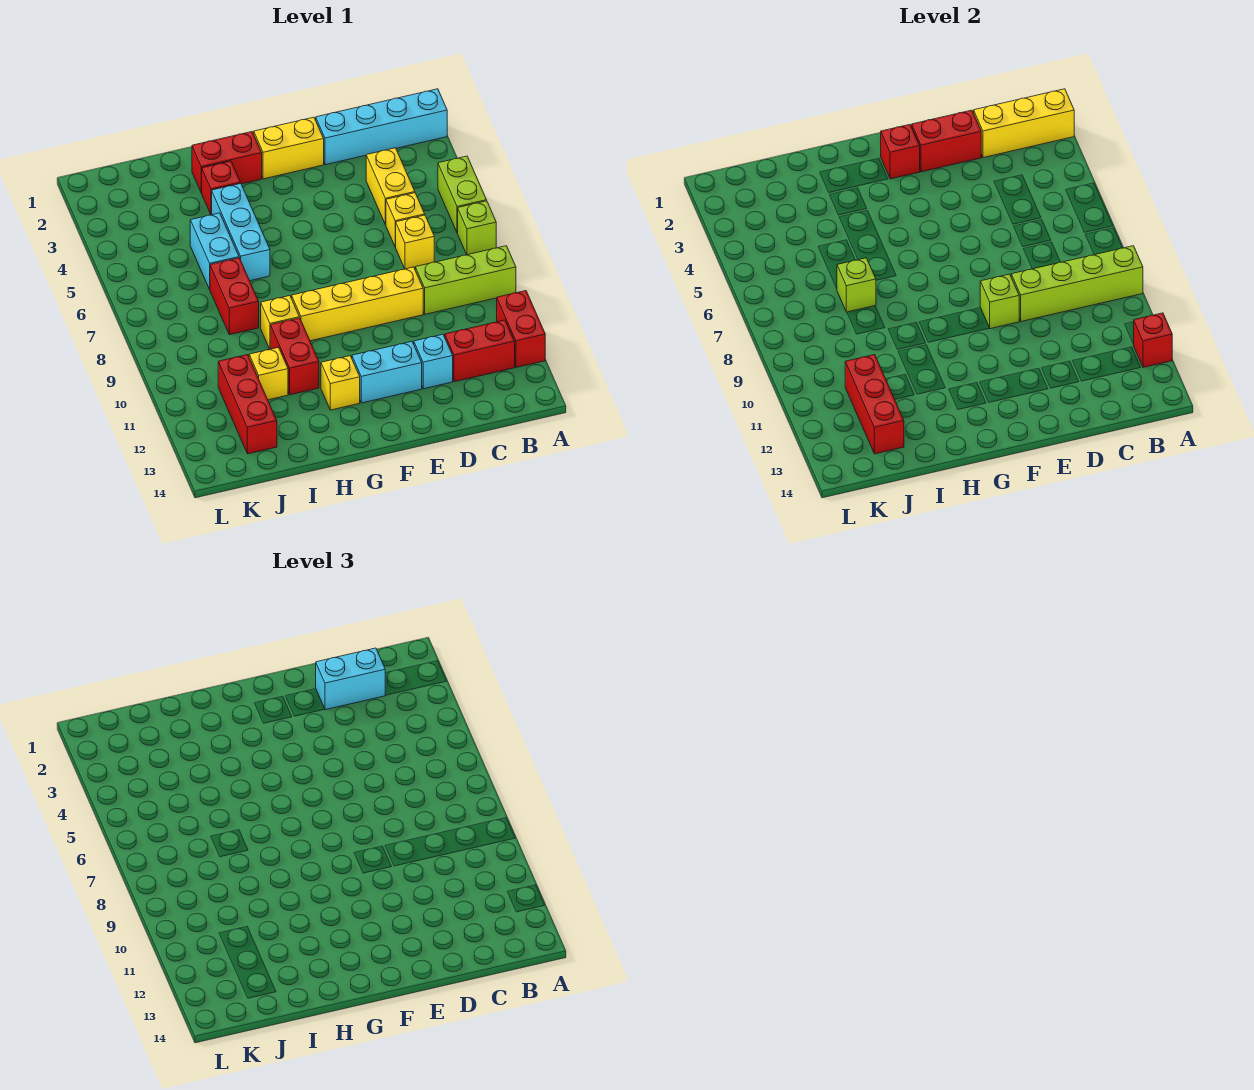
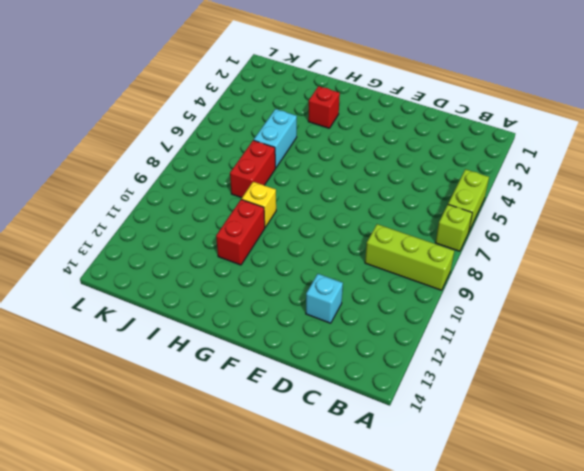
none -> cyan brick A2:D2 level 1
none -> red brick A11:A12 level 1
none -> red brick B12:C12 level 1
none -> yellow brick C4:C5 level 1

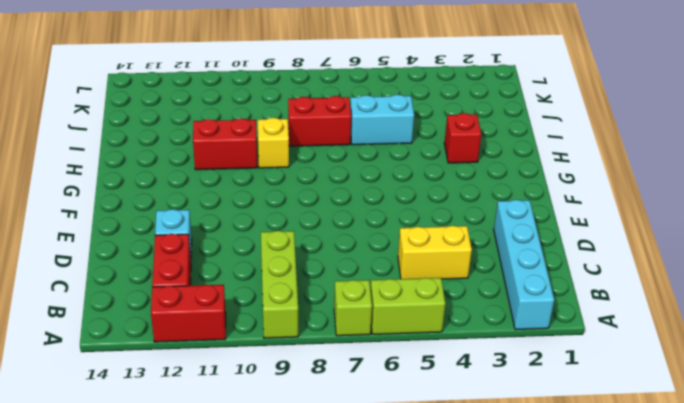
none -> yellow brick C6 level 1
none -> yellow brick C7 level 1
none -> yellow brick D9:G9 level 1
none -> yellow brick E2:F2 level 1

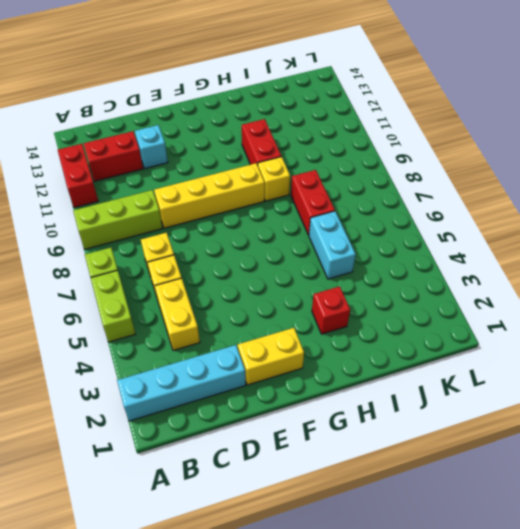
none -> cyan brick E12:F12 level 1
none -> red brick G2:H2 level 1
none -> yellow brick G12 level 1
none -> cyan brick H4:H6 level 1

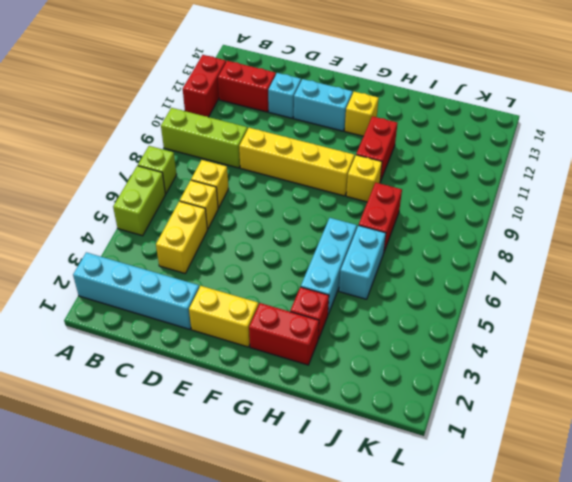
none -> yellow brick I11 level 1
none -> red brick J11:J13 level 1
none -> yellow brick A2:C2 level 2
none -> lime brick A9:D9 level 2

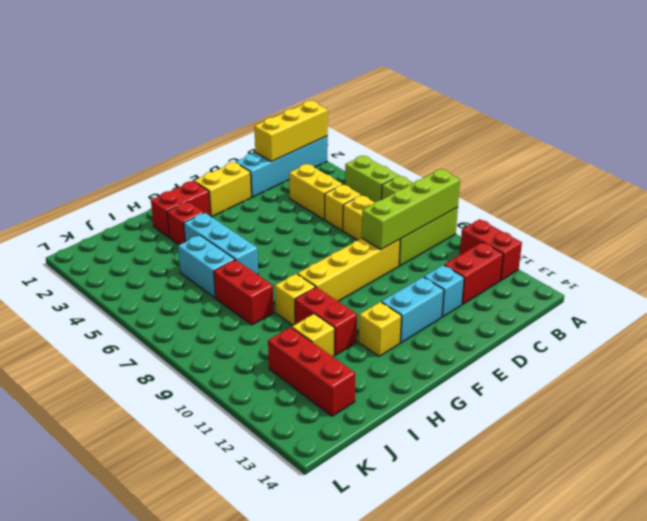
none -> red brick A12 level 2
none -> red brick D2:E2 level 2
none -> lime brick E9 level 2
none -> red brick F2 level 2

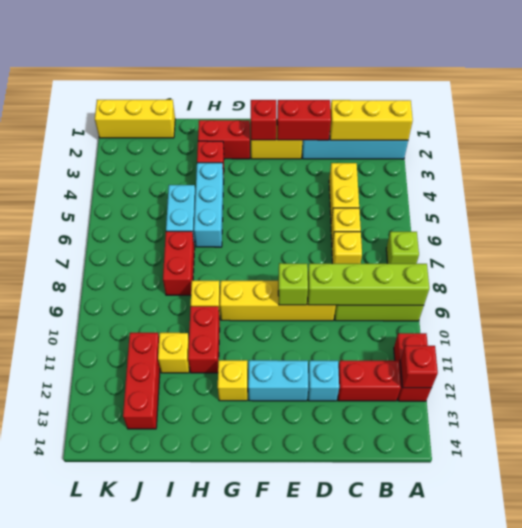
yellow brick J1:L1 level 1 -> none
none -> lime brick A5:A6 level 1
none -> lime brick I7 level 2
none -> red brick J11:J13 level 2
none -> cyan brick C2:D2 level 3

